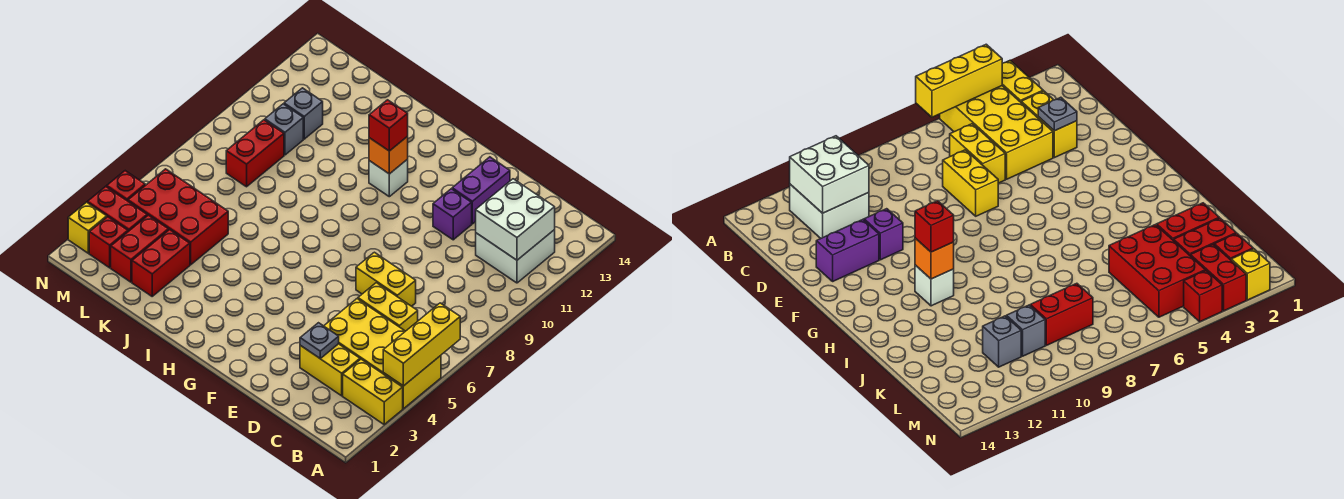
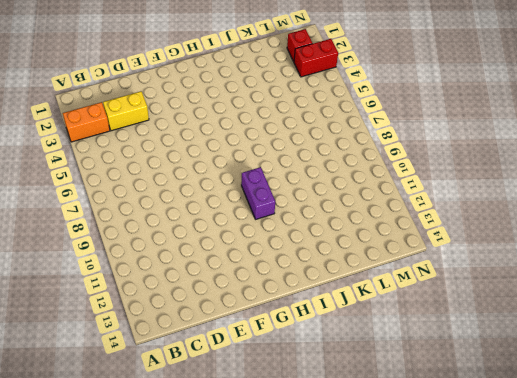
orange brick A3:B3 level 1 -> yellow brick A3:B3 level 1
purple brick H9:H10 level 1 -> purple brick E12:E13 level 1
none -> yellow brick A4:D5 level 1
none -> white brick B11:C12 level 1
none -> yellow brick C6:D6 level 1

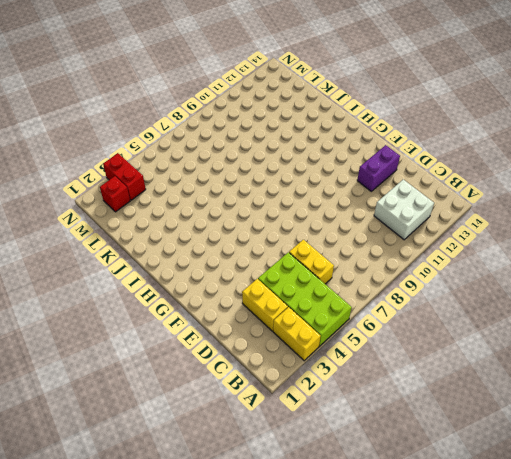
lime brick A4:D5 level 1 -> yellow brick A4:D5 level 1
none -> yellow brick D7:E7 level 1
none -> purple brick E11 level 1
none -> white brick H11 level 1

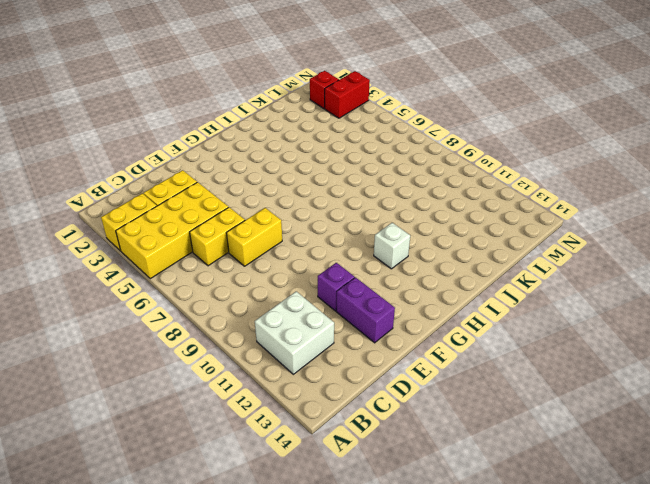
none -> red brick K2:K3 level 1
none -> red brick K4:M5 level 1
none -> red brick L2:L3 level 1

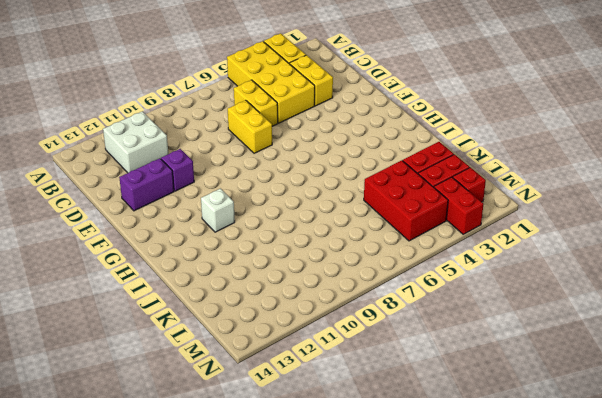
none -> red brick L8:L9 level 1
none -> grey brick L10 level 1
none -> grey brick L11 level 1

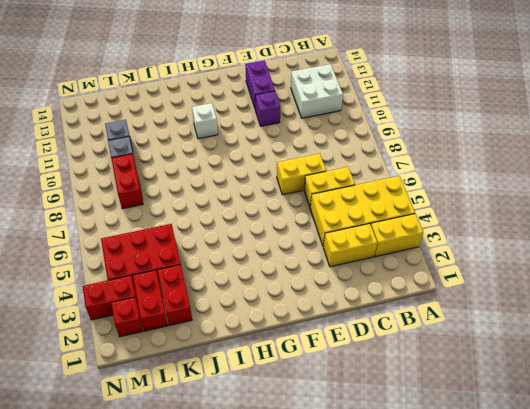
none -> yellow brick N2 level 1
none -> red brick N4 level 1
none -> yellow brick A4:A6 level 2

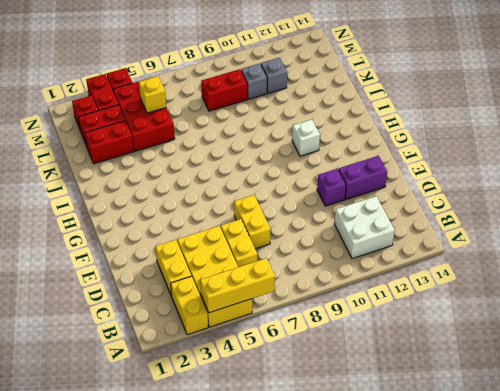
yellow brick L5 level 2 -> yellow brick N2 level 1
none -> white brick B11:C12 level 2
none -> grey plate D3 level 2
none -> orange brick H11 level 2

